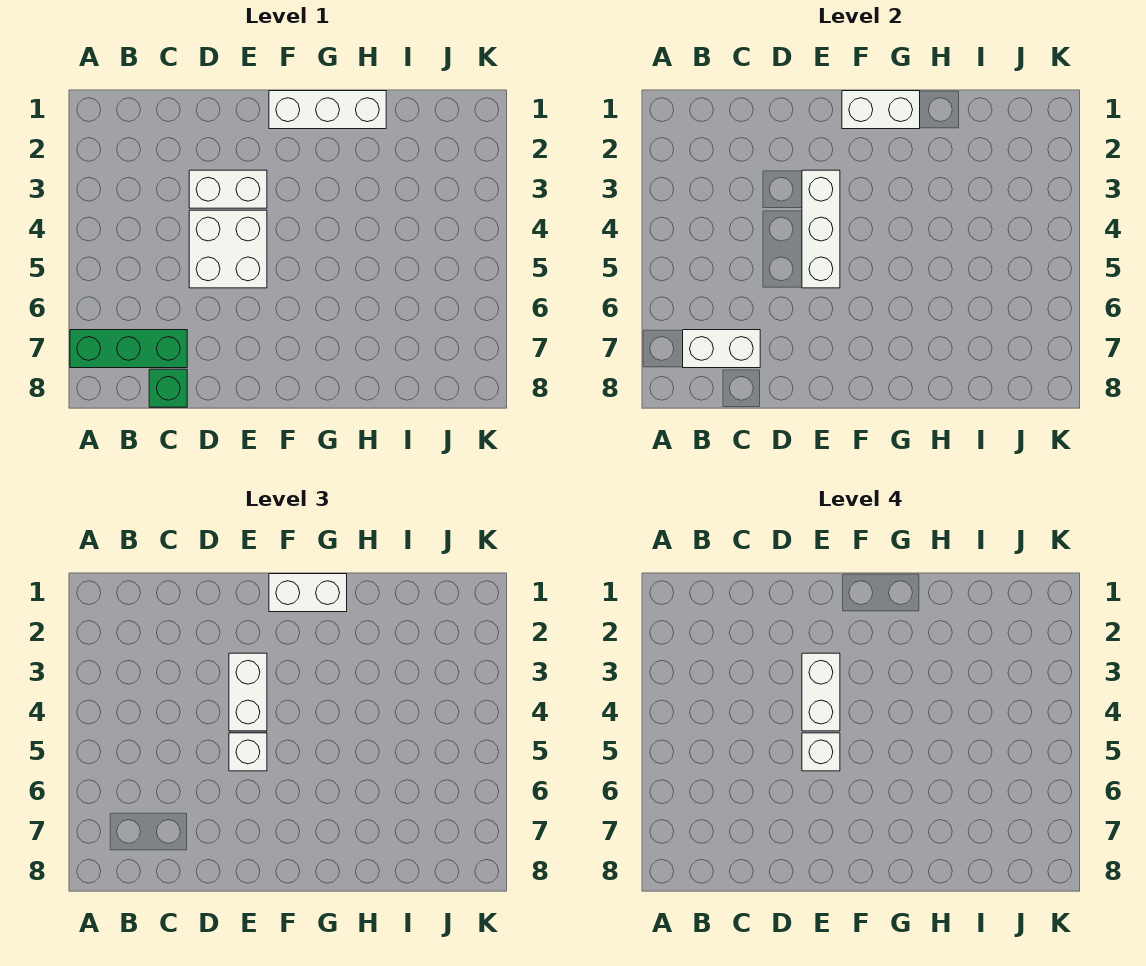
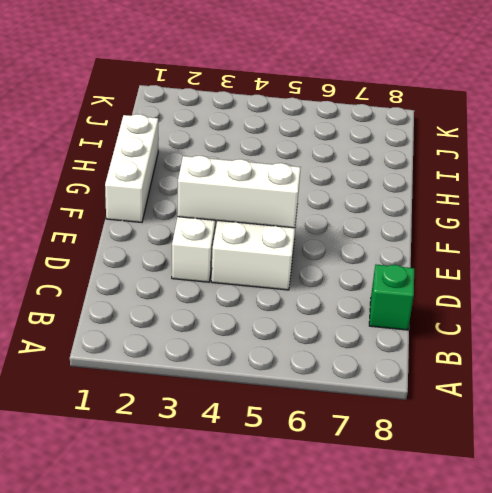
none -> green brick A7:C7 level 1
none -> white brick B7:C7 level 2
none -> white brick F1:G1 level 2

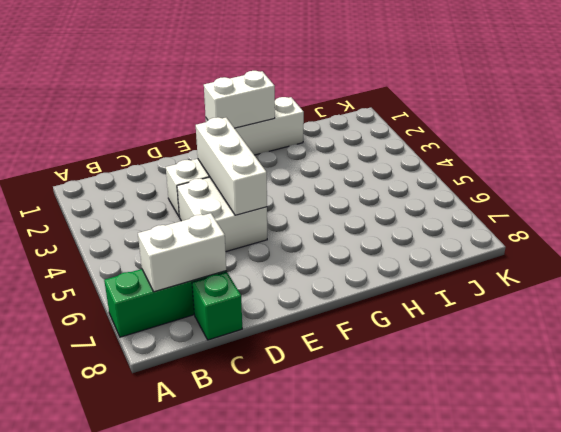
none -> white brick E3:E4 level 3
none -> white brick E5 level 3
none -> white brick F1:G1 level 3

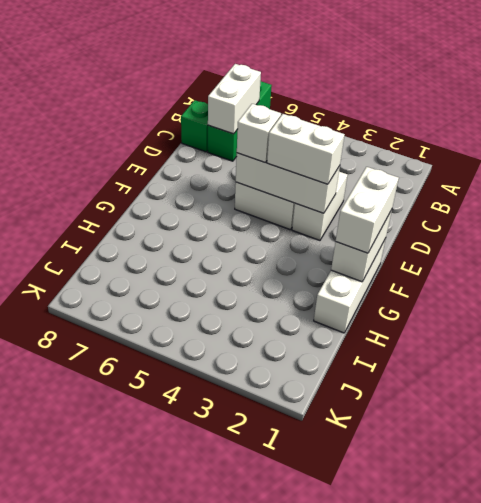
none -> white brick E3:E4 level 4
none -> white brick E5 level 4

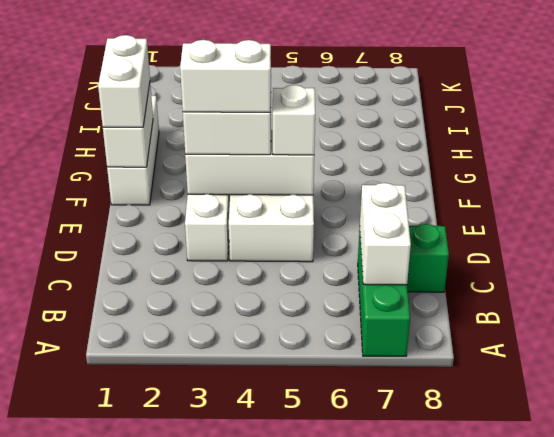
none -> white brick E5 level 4

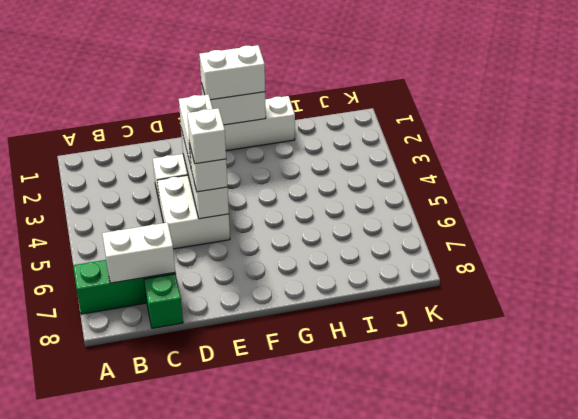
none -> white brick E3:E4 level 4

